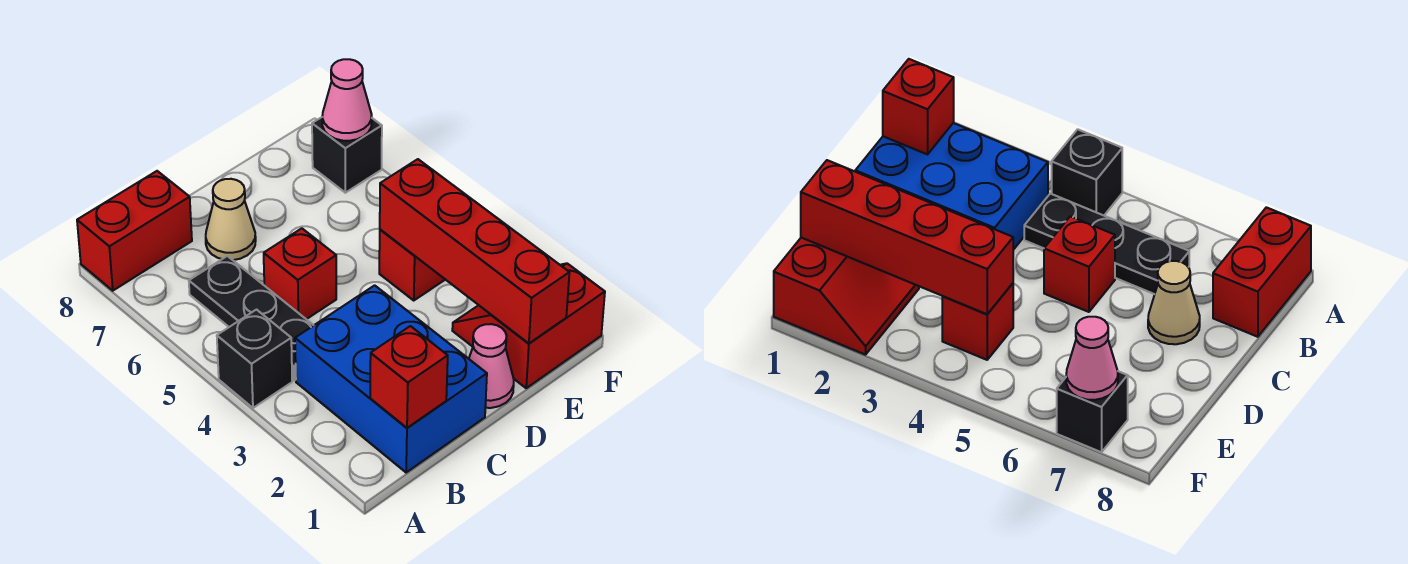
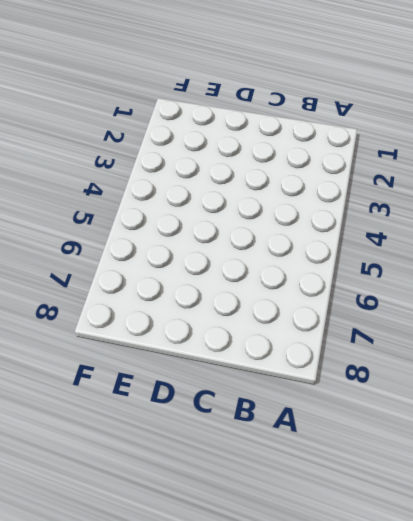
none -> black brick A4 level 1
none -> red brick A8:B8 level 1
none -> blue brick B1:C3 level 1

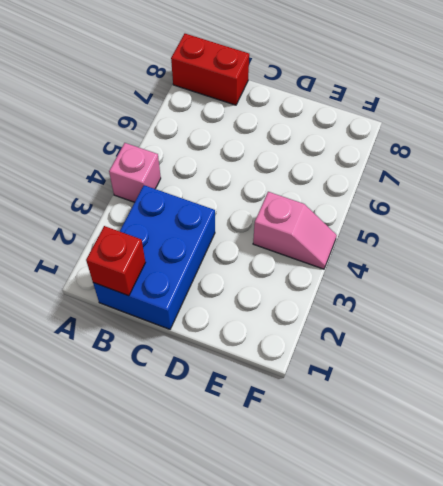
pink brick A4 level 1 -> black brick A4 level 1
pink slope E4:F4 level 1 top E -> red brick E4 level 1
none -> black plate B4:B6 level 1
none -> red brick C5 level 1
none -> tan cone C7 level 1

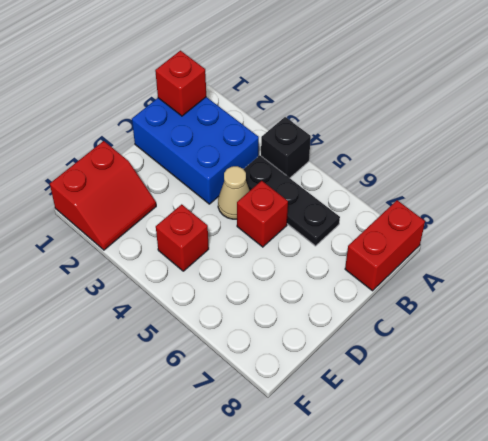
tan cone C4 level 1 -> tan cone C7 level 1
none -> pink cone D1 level 1
none -> black brick F7 level 1
none -> red brick E1:E4 level 2

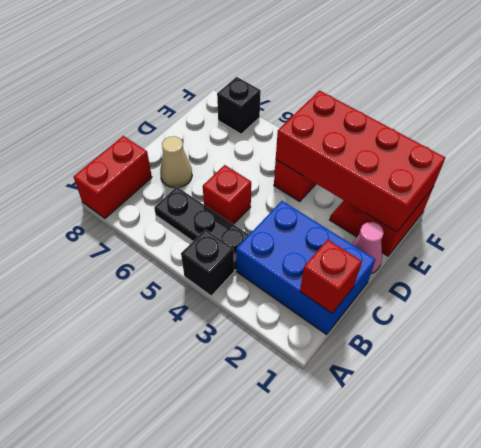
red brick E1:F4 level 2 -> red brick E1:E4 level 2
none -> pink cone F7 level 2

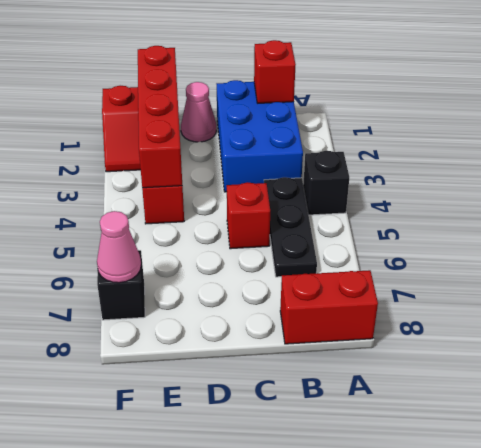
none -> tan cone C7 level 1

